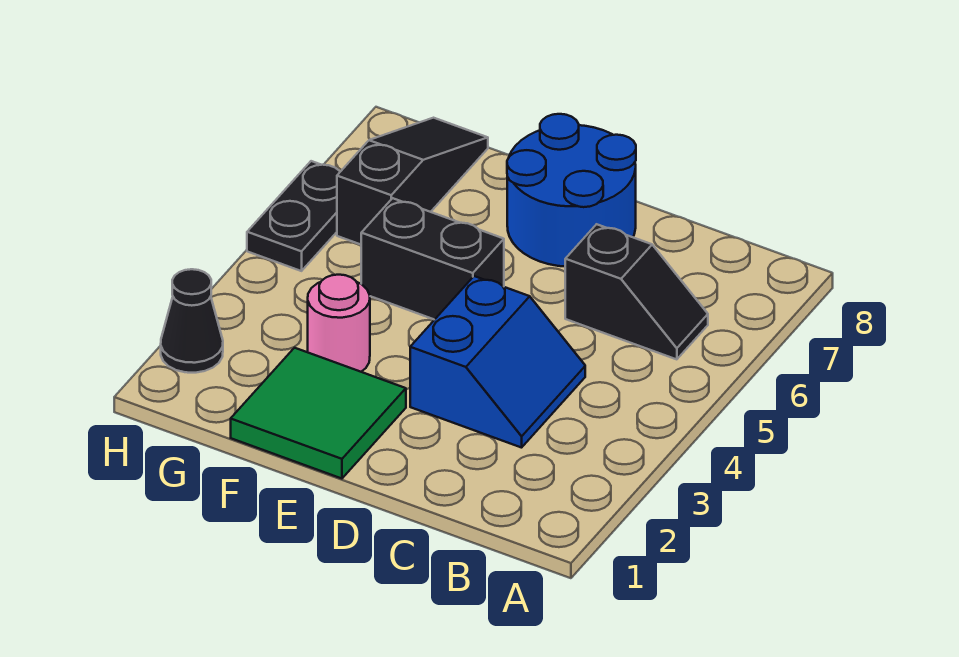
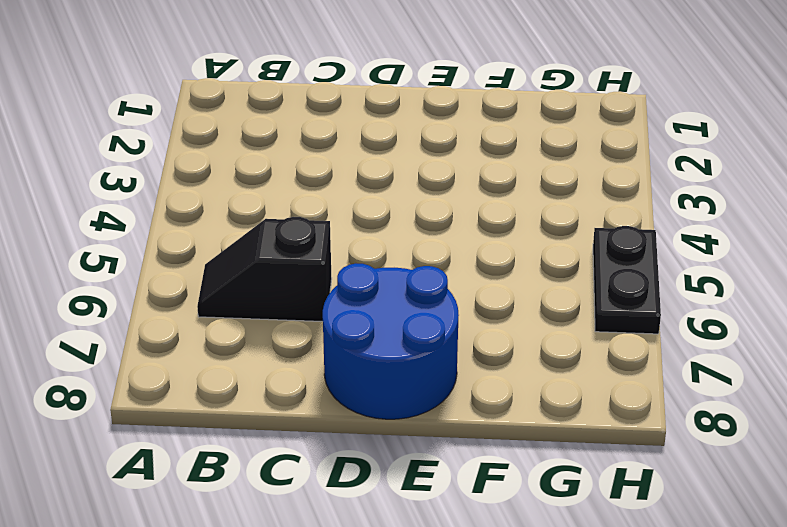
none -> blue slope C3:D4 level 1 top D
none -> green tile E1:F2 level 1

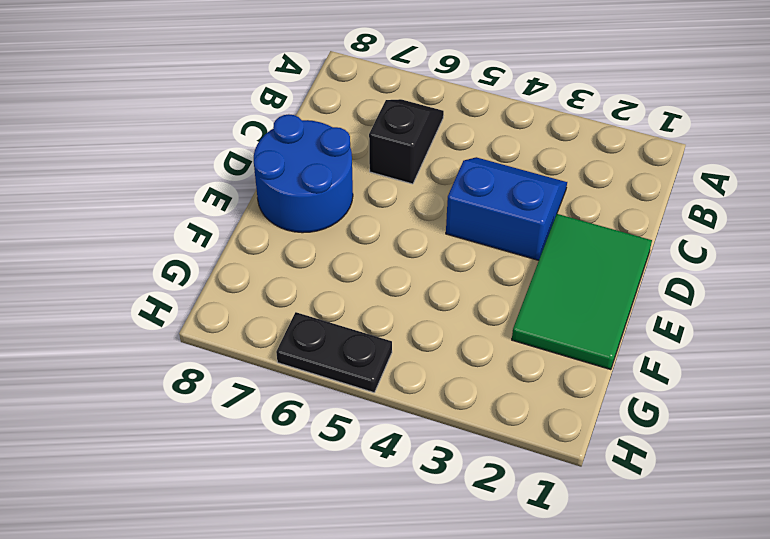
green tile D1:F2 level 1 -> green tile E1:F2 level 1
none -> black brick E5:F5 level 1
none -> pink round brick F3 level 1

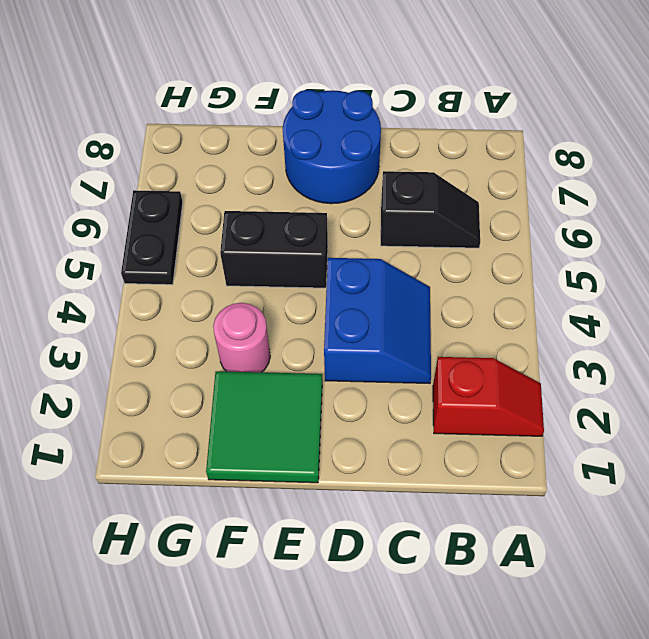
red slope A2:B2 level 1 top B -> none
none -> black slope G6:G8 level 1 top 6
none -> black cone H2 level 1

